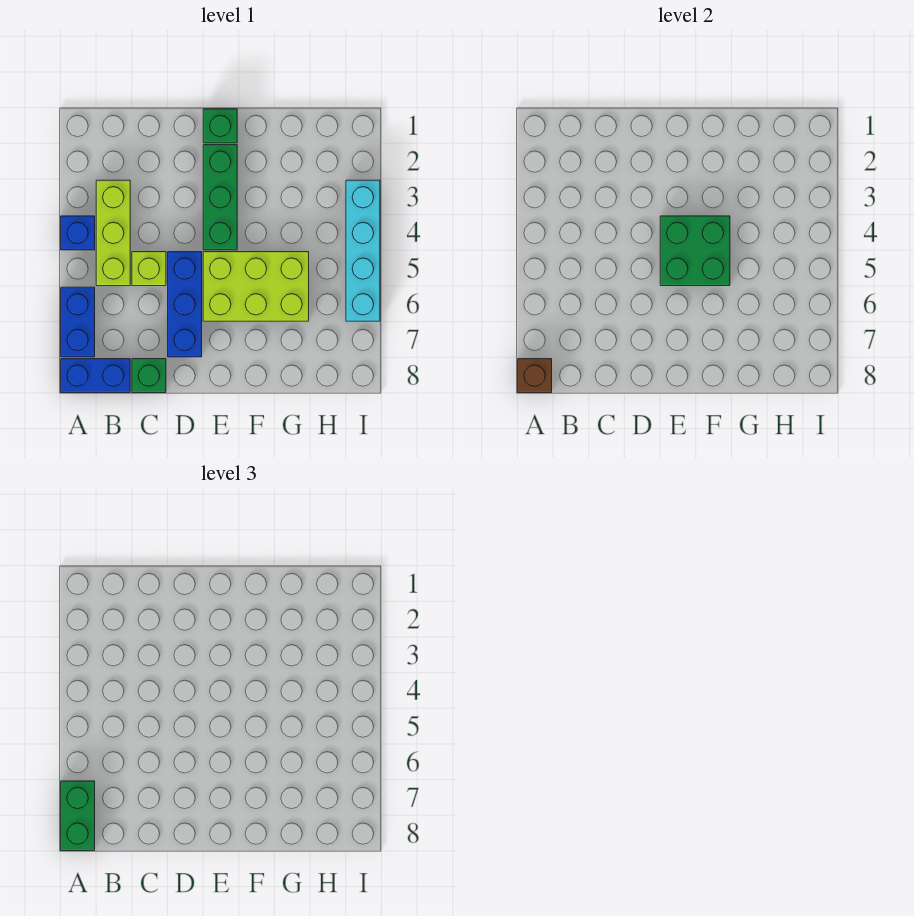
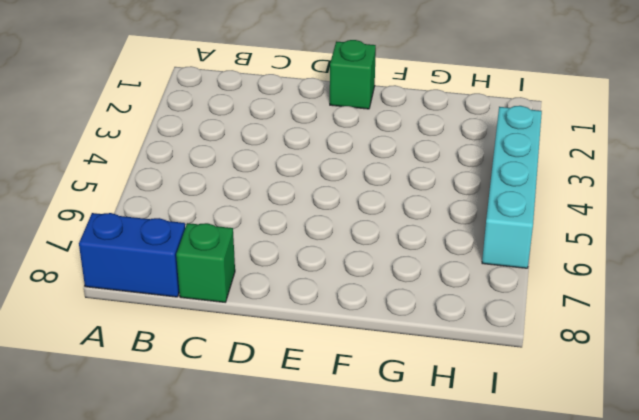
none -> blue brick A4 level 1
none -> blue brick A6:A7 level 1
none -> lime brick B3:B5 level 1

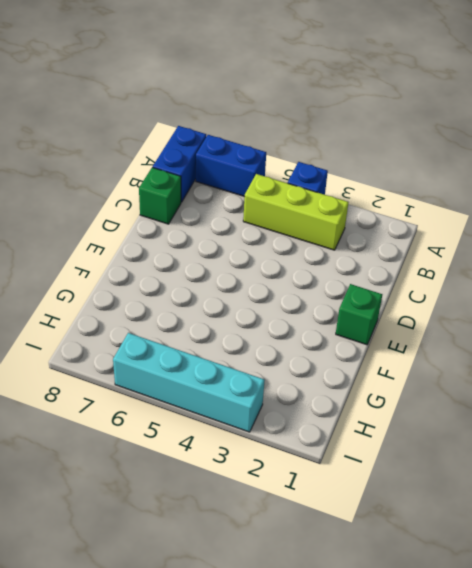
none -> lime brick C5 level 1
none -> blue brick D5:D7 level 1
none -> green brick E2:E4 level 1

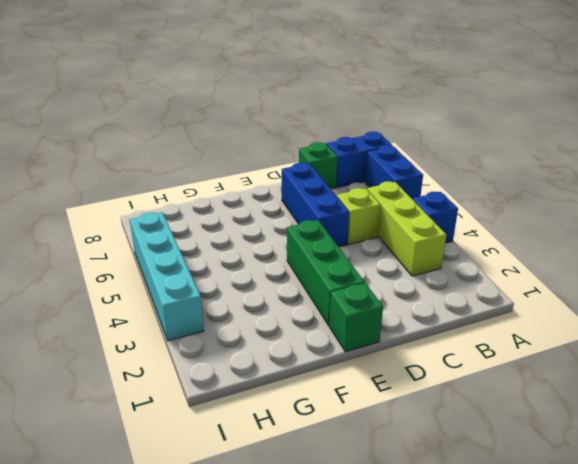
none -> lime brick E5:G6 level 1
none -> brown brick A8 level 2
none -> green brick E4:F5 level 2

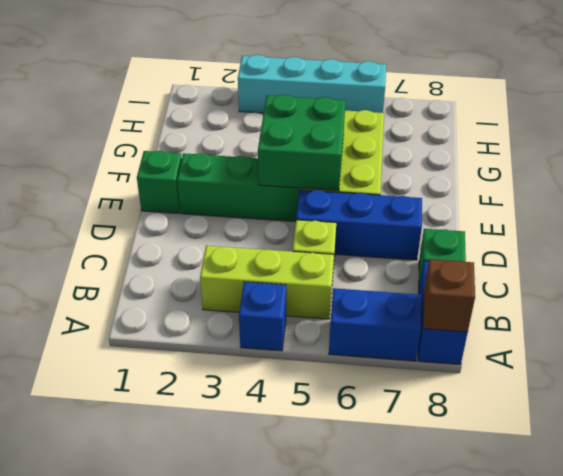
none -> green brick A7:A8 level 3

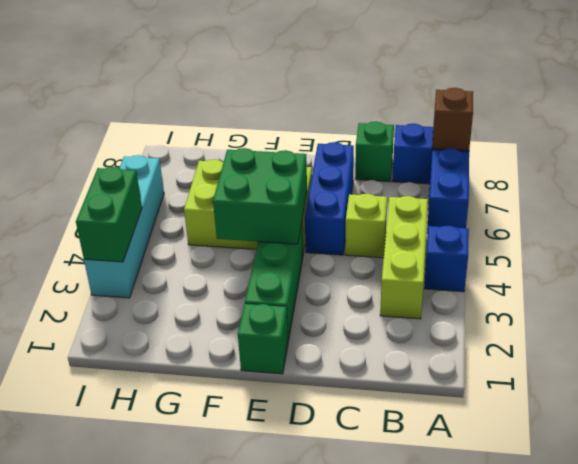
green brick I3:I4 level 2 -> green brick A7:A8 level 3

